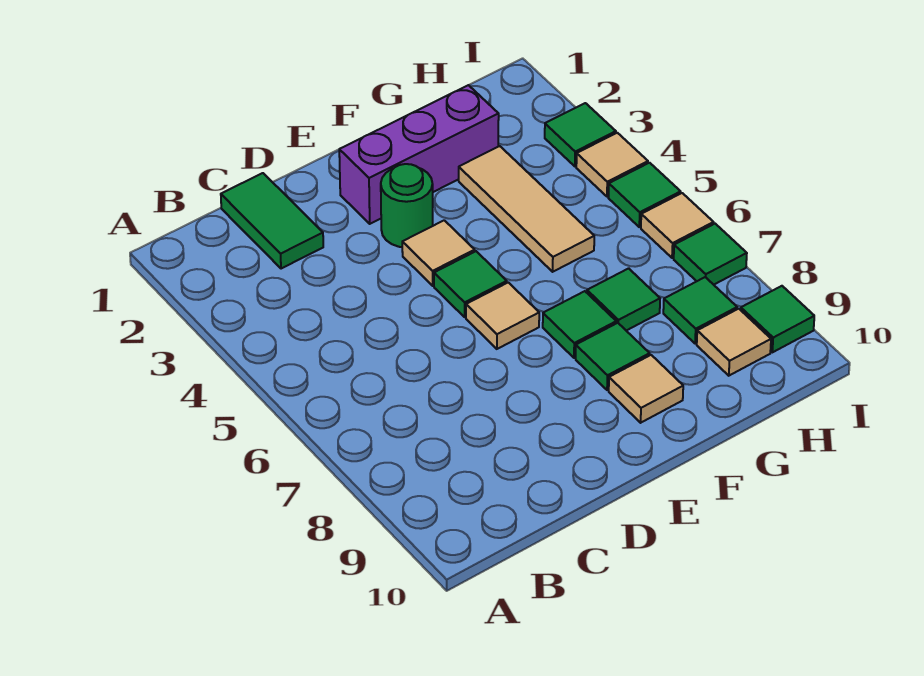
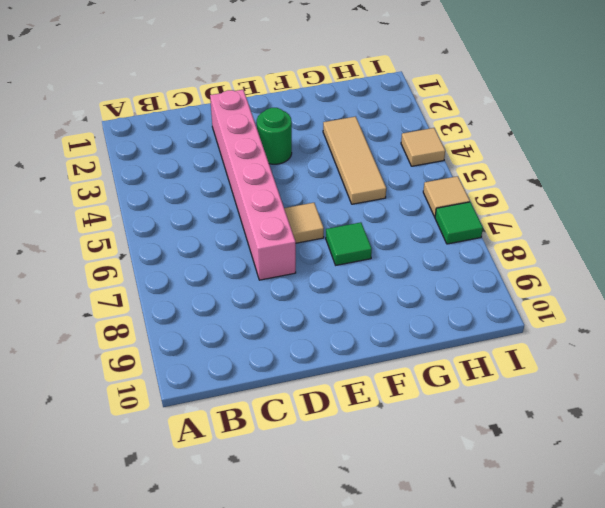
pink brick D2:D7 level 1 -> none
none -> green tile C1:C2 level 1
none -> purple brick E2:G2 level 1
none -> tan tile E4 level 1

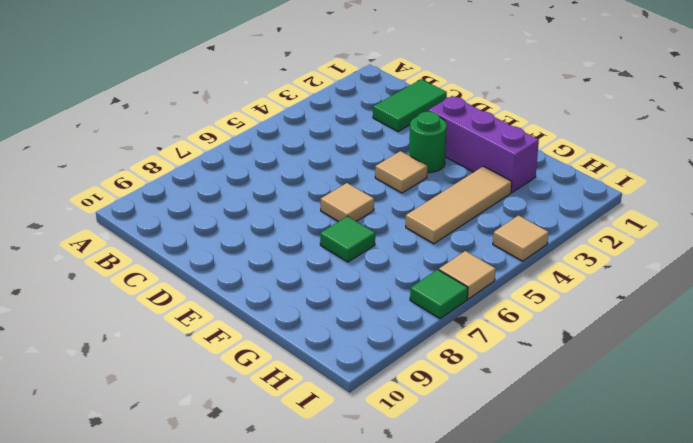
none -> green tile E5 level 1
none -> green tile F8 level 1
none -> tan tile F9 level 1

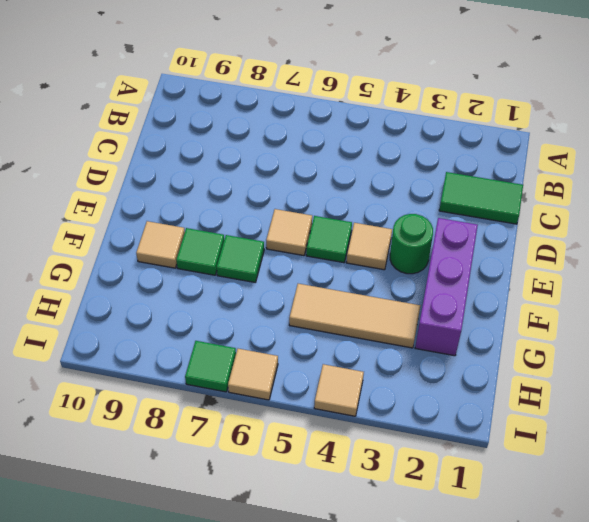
none -> green tile G7 level 1
none -> green tile H8 level 1
none -> tan tile H9 level 1

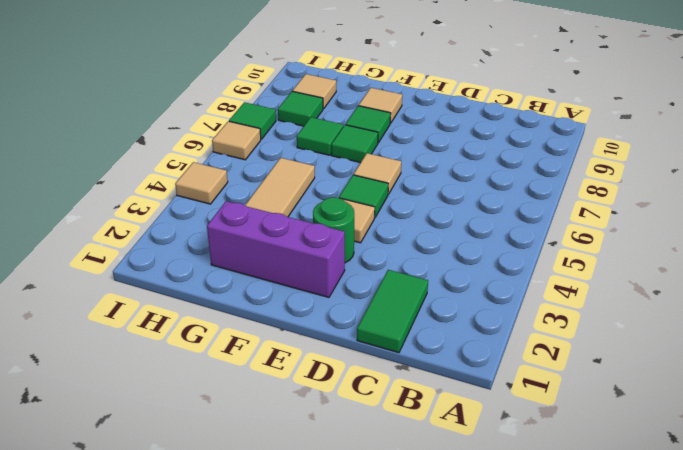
none -> green tile I3 level 1
none -> green tile I5 level 1
none -> green tile I9 level 1

